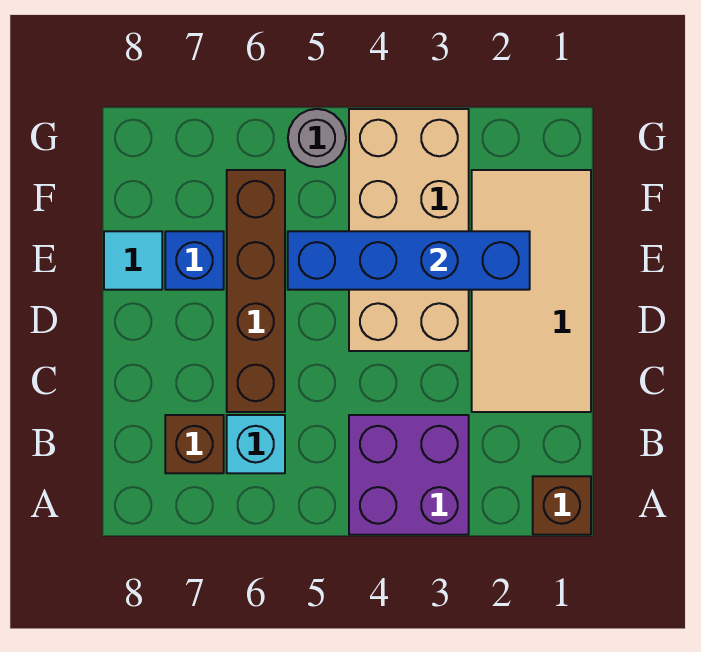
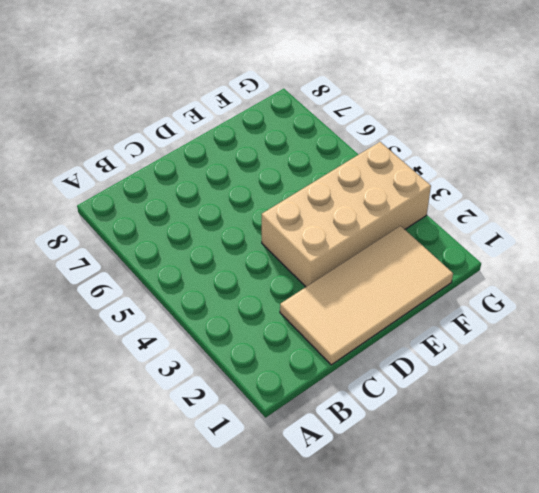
none -> brown brick A1 level 1
none -> purple brick A3:B4 level 1

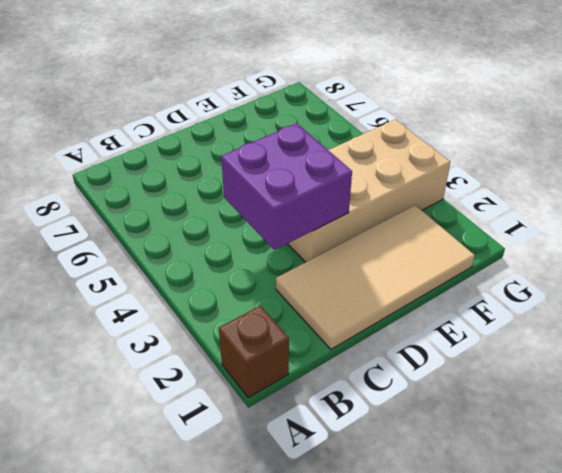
purple brick C3:D4 level 2 -> purple brick A3:B4 level 1
none -> cyan brick B6 level 1
none -> brown brick B7 level 1

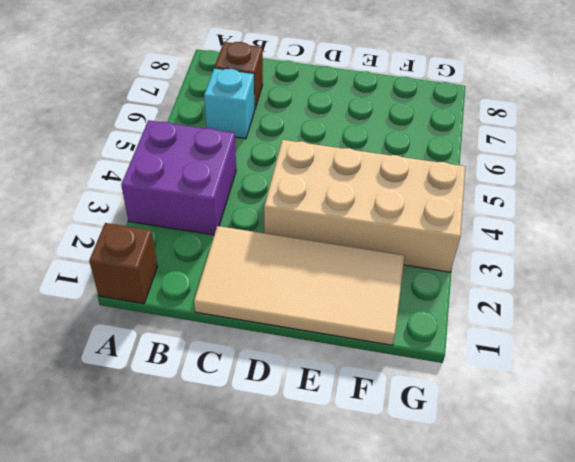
none -> brown brick C6:F6 level 1
none -> blue brick E7 level 1

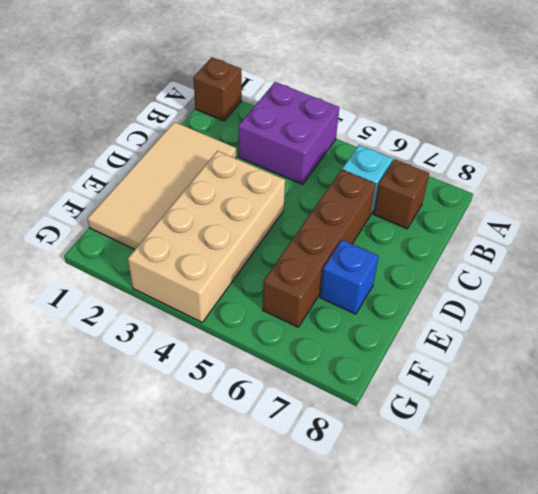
none -> cyan tile E8 level 1
none -> grey round brick G5 level 1

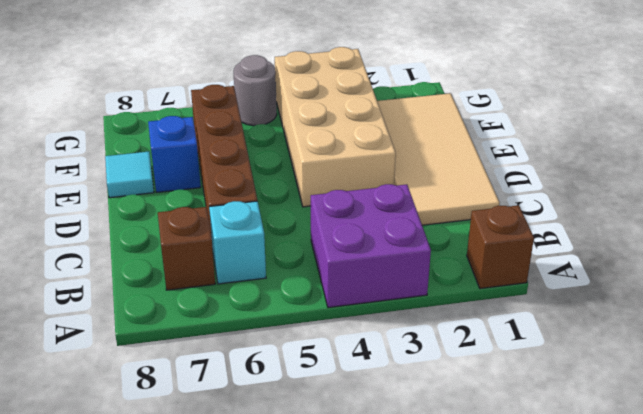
none -> blue brick E2:E5 level 2

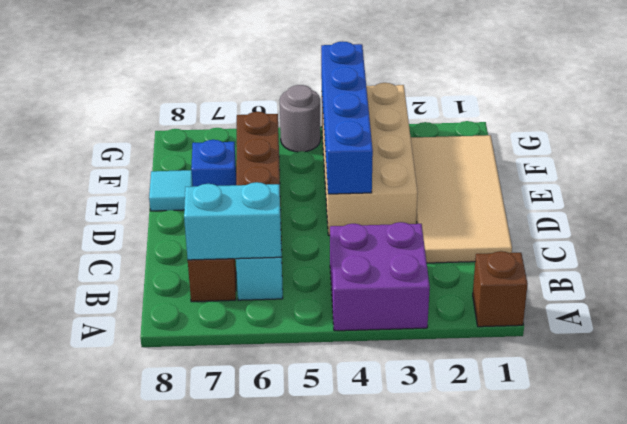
cyan brick B6:B7 level 2 -> none
blue brick D4:G4 level 2 -> blue brick E2:E5 level 2

